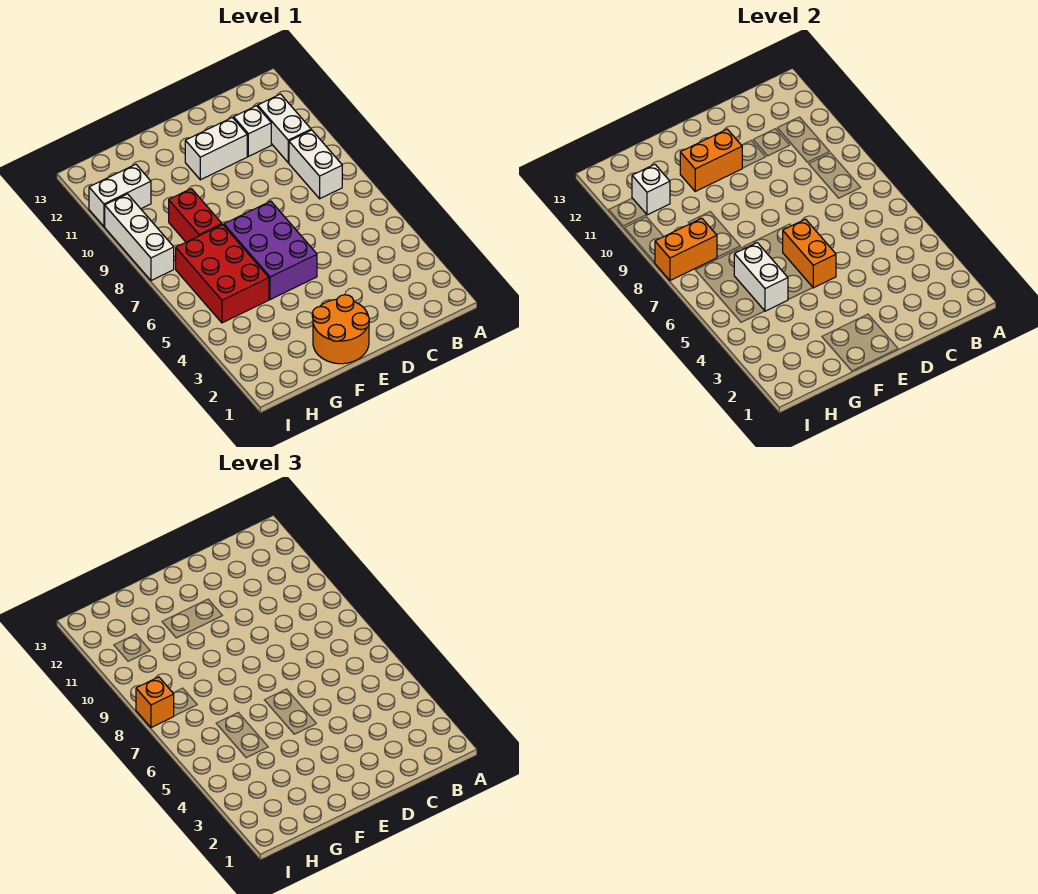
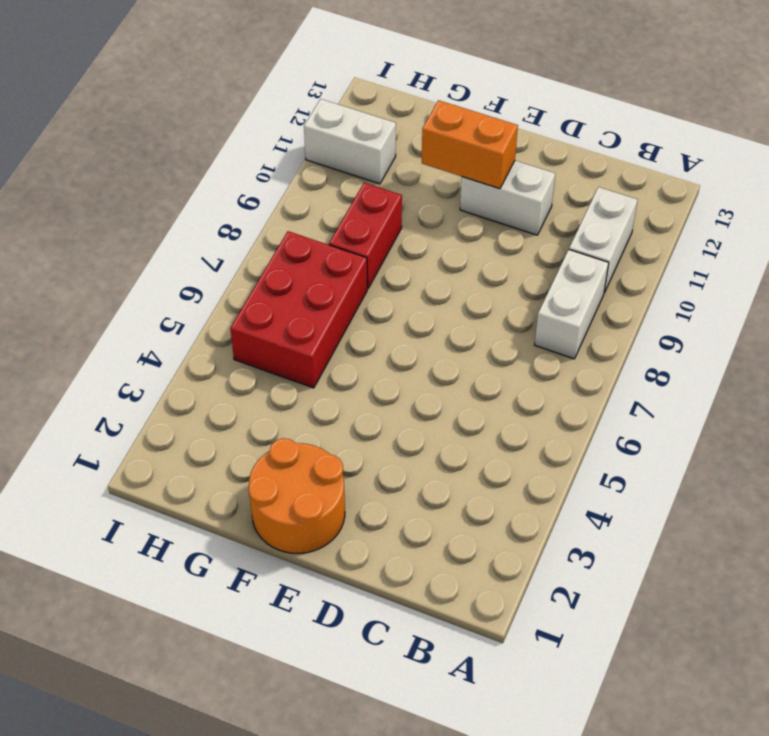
none -> white brick C11 level 1
none -> purple brick E5:F7 level 1
none -> white brick I8:I10 level 1

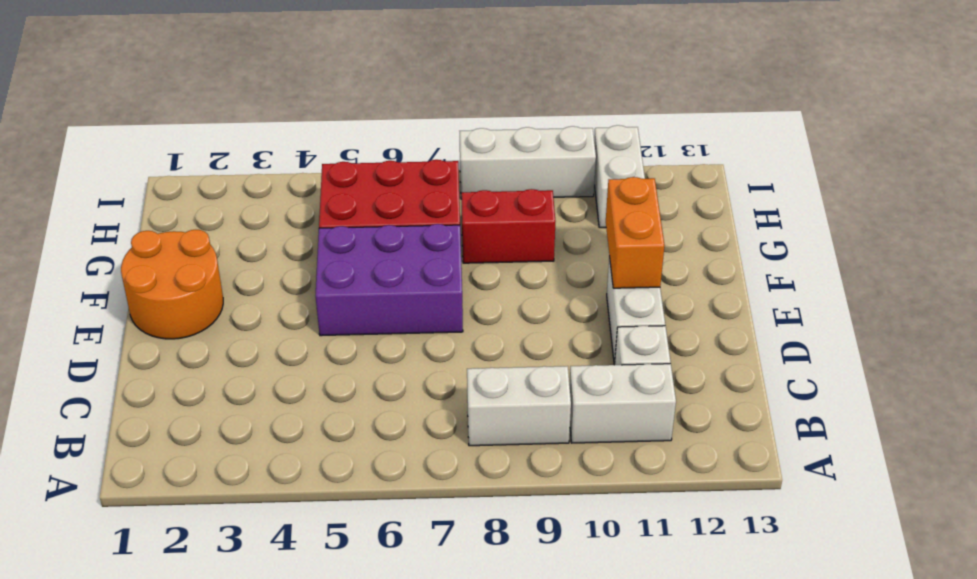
none -> orange brick E5:E6 level 2
none -> white brick G5:G6 level 2
none -> orange brick H8:I8 level 2

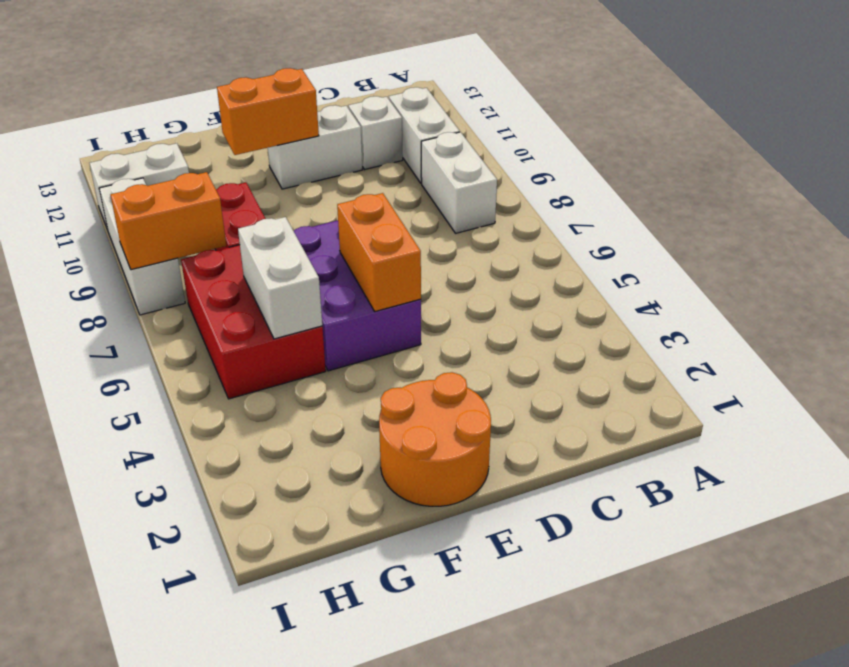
none -> white brick H11 level 2
none -> orange brick I8 level 3

